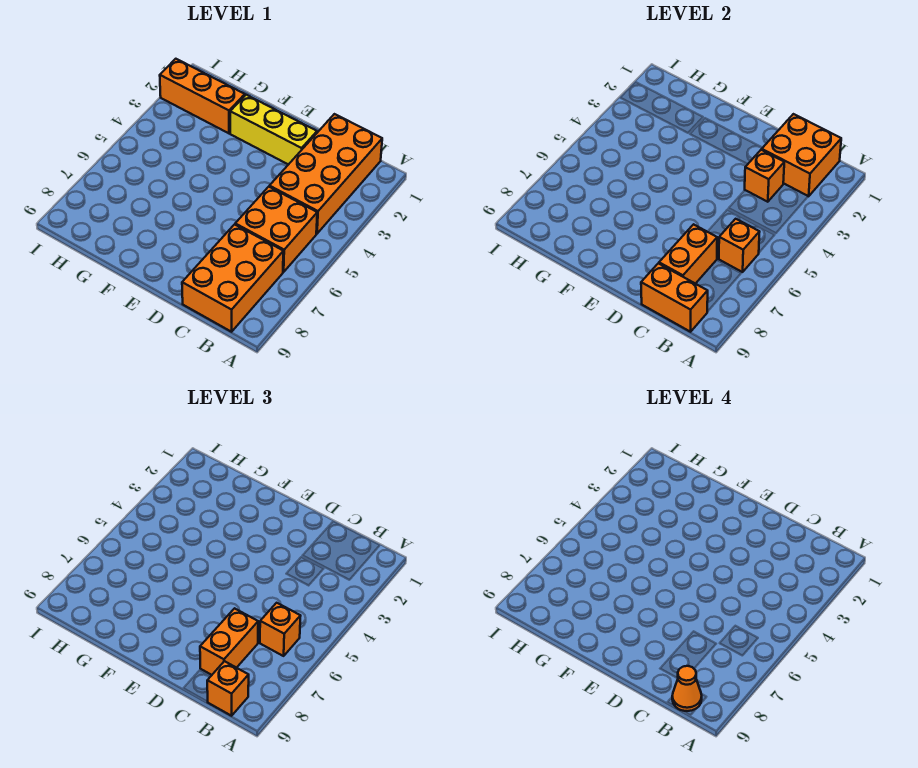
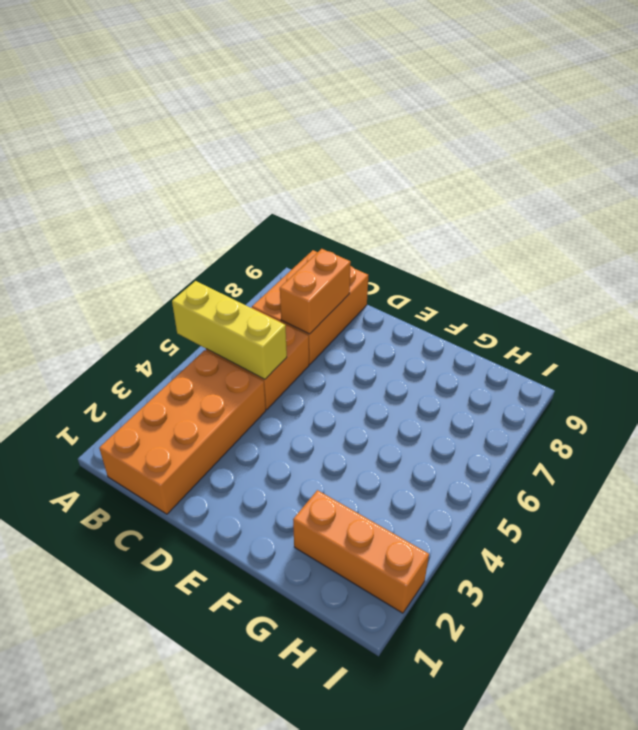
yellow brick A5:C5 level 2 -> yellow brick D2:F2 level 1
none -> orange brick B1:C2 level 2
none -> orange brick B6 level 2
none -> orange brick B9:C9 level 2

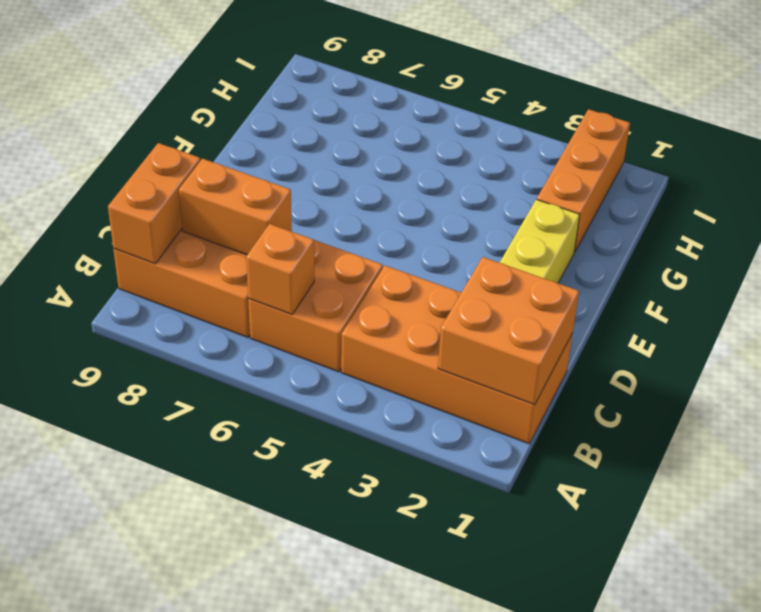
none -> orange brick C3 level 2
none -> orange brick B6 level 3
none -> orange brick B9 level 3

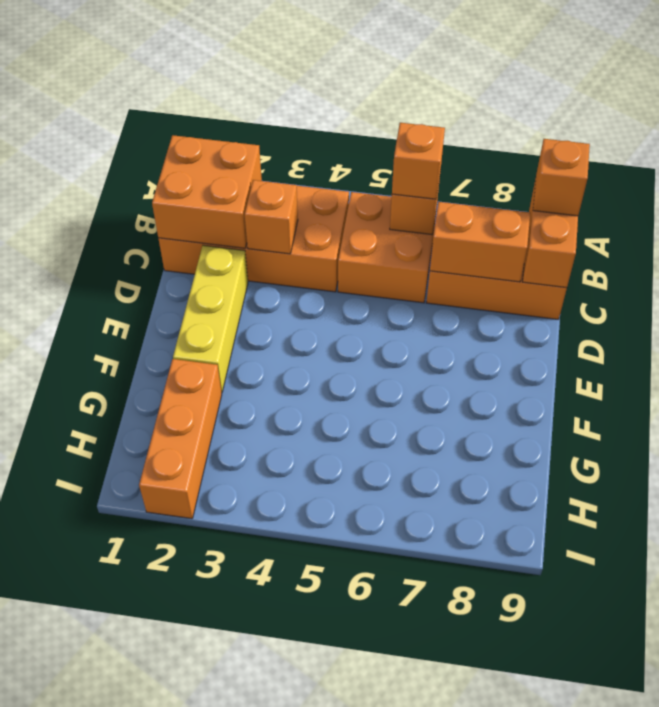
none -> orange brick C7:C8 level 3
none -> orange cone B9 level 4

